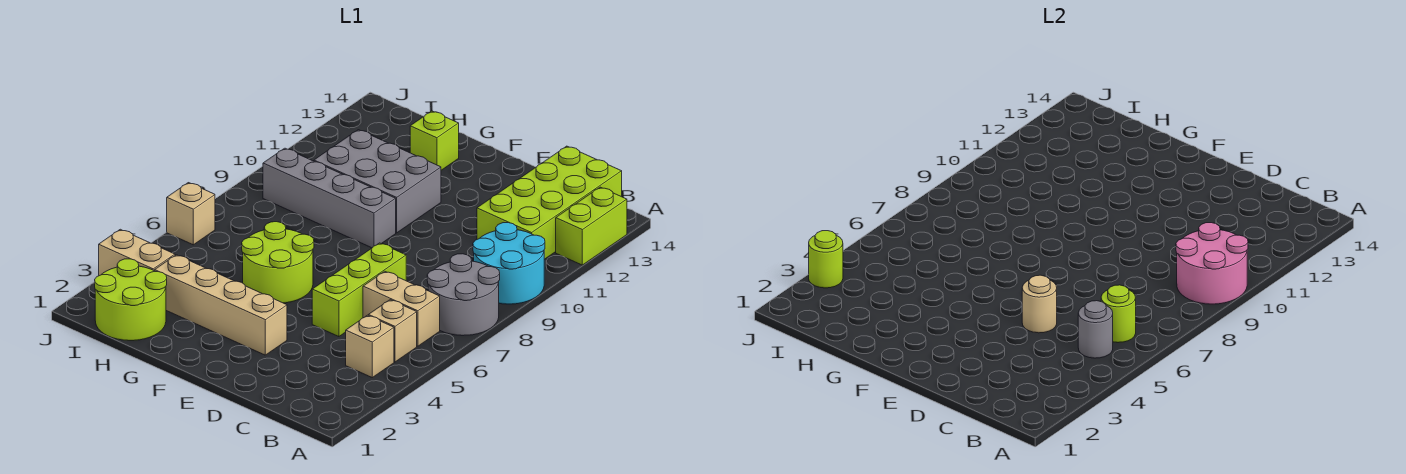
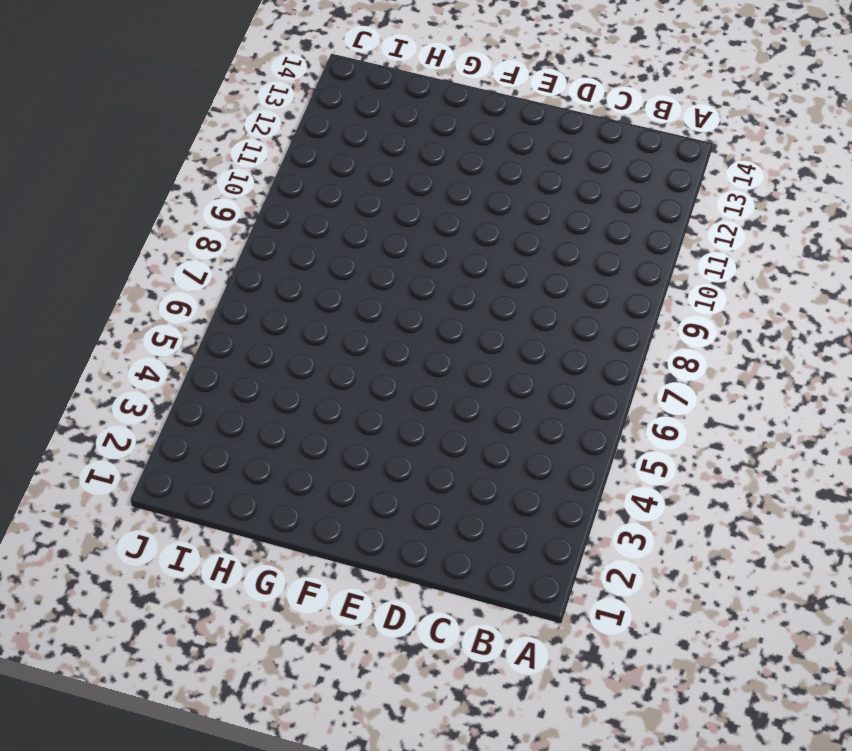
none -> grey round brick A7:B8 level 1
none -> cyan round brick A9:B10 level 1
none -> lime brick A12:A13 level 1

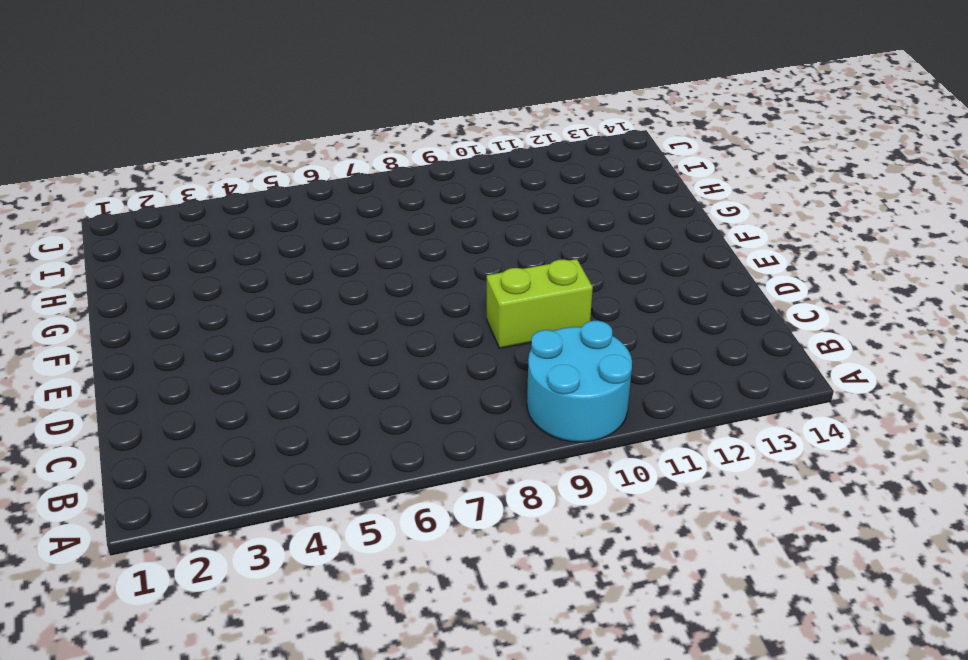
lime brick D9:D10 level 1 -> lime brick A12:A13 level 1
none -> grey round brick A7:B8 level 1
none -> tan brick B4 level 1
none -> tan brick B5 level 1

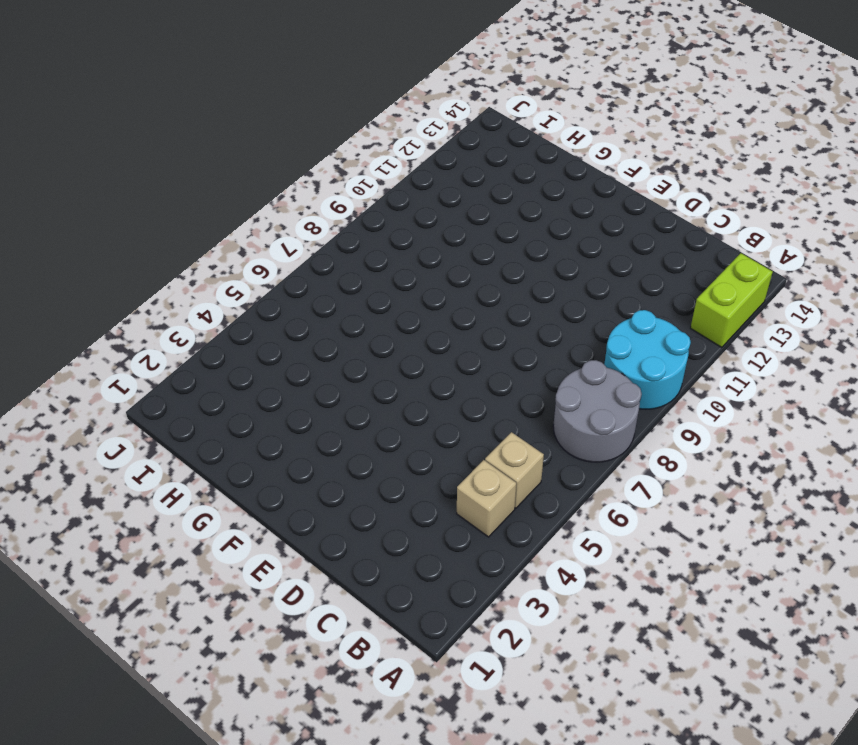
none -> tan brick B6:C6 level 1
none -> lime brick B11:C14 level 1
none -> lime brick D5:D7 level 1

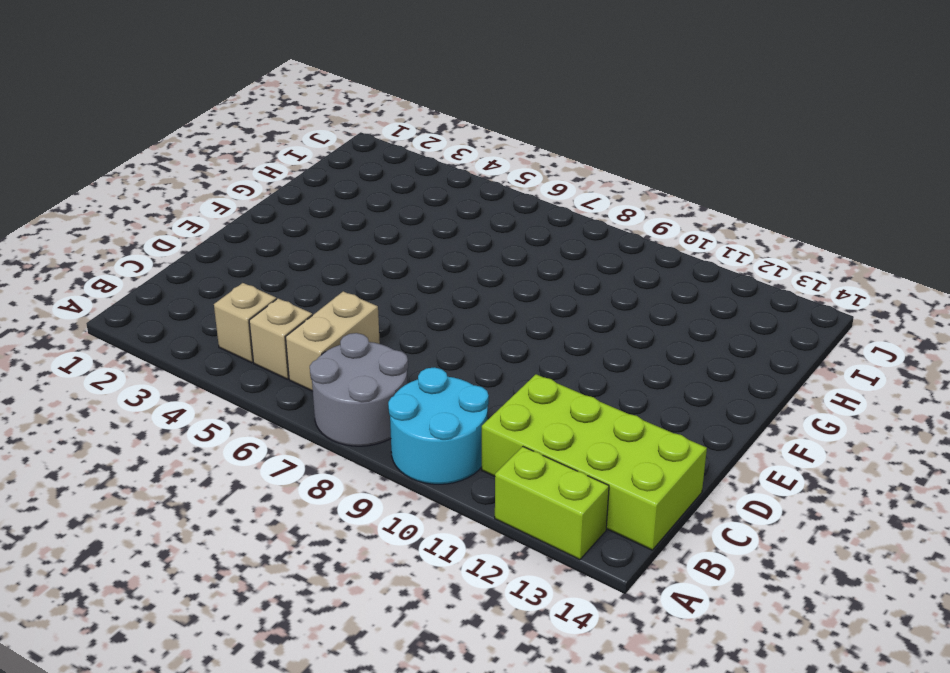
none -> lime brick D5:D7 level 1
none -> tan brick E3:H3 level 1
none -> lime round brick F5:G6 level 1

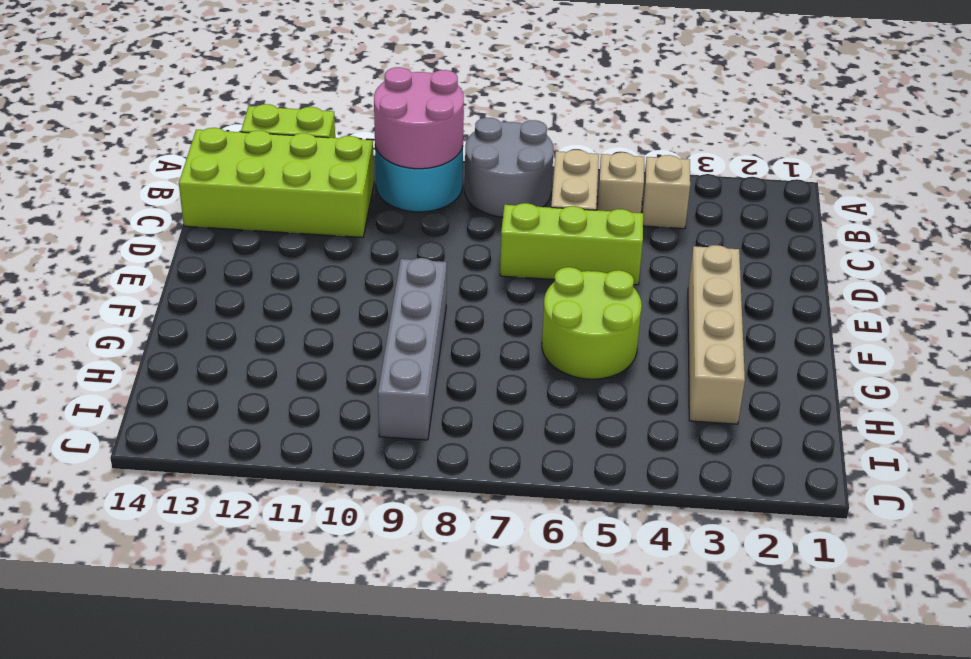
none -> grey brick F10:H11 level 1
none -> lime brick G13 level 1
none -> lime round brick H1:I2 level 1

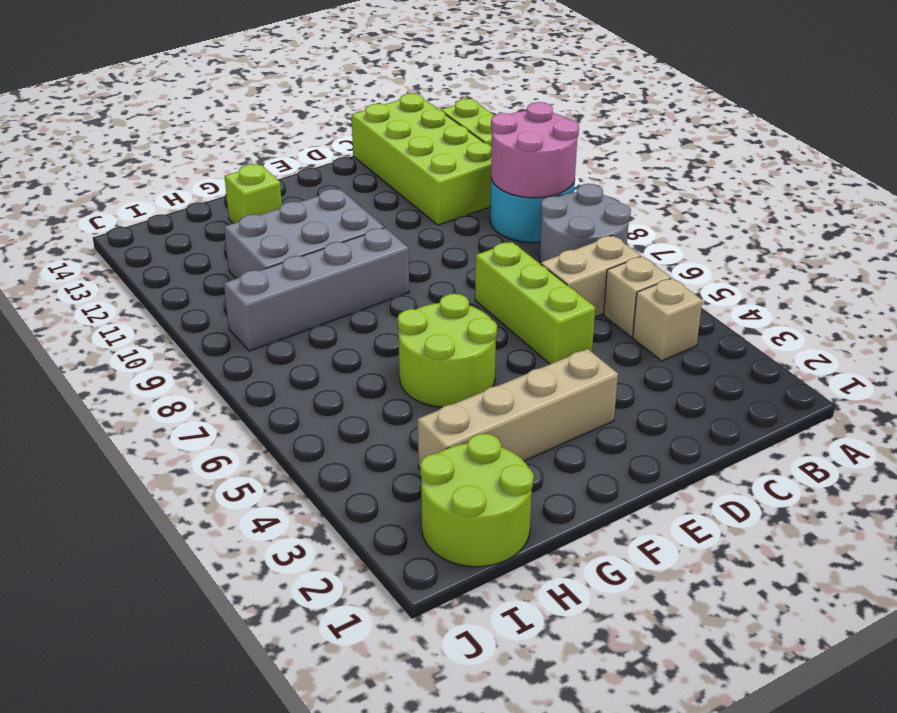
none -> tan brick I3:J3 level 1
none -> tan brick J6 level 1
none -> grey round brick B5 level 2

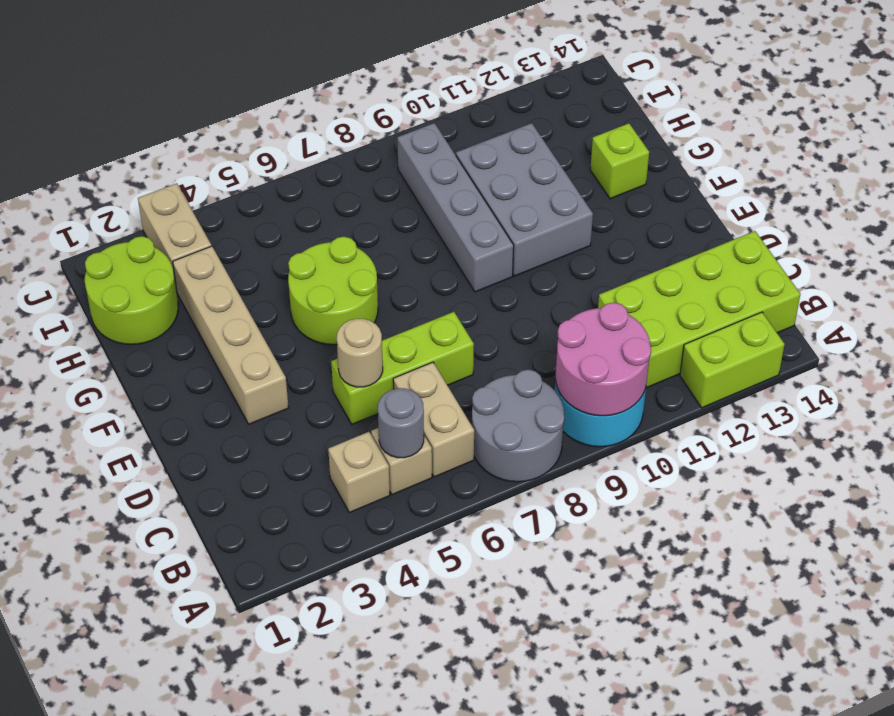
none -> tan brick J6 level 1
none -> lime round brick B6 level 2
none -> lime round brick J3 level 2

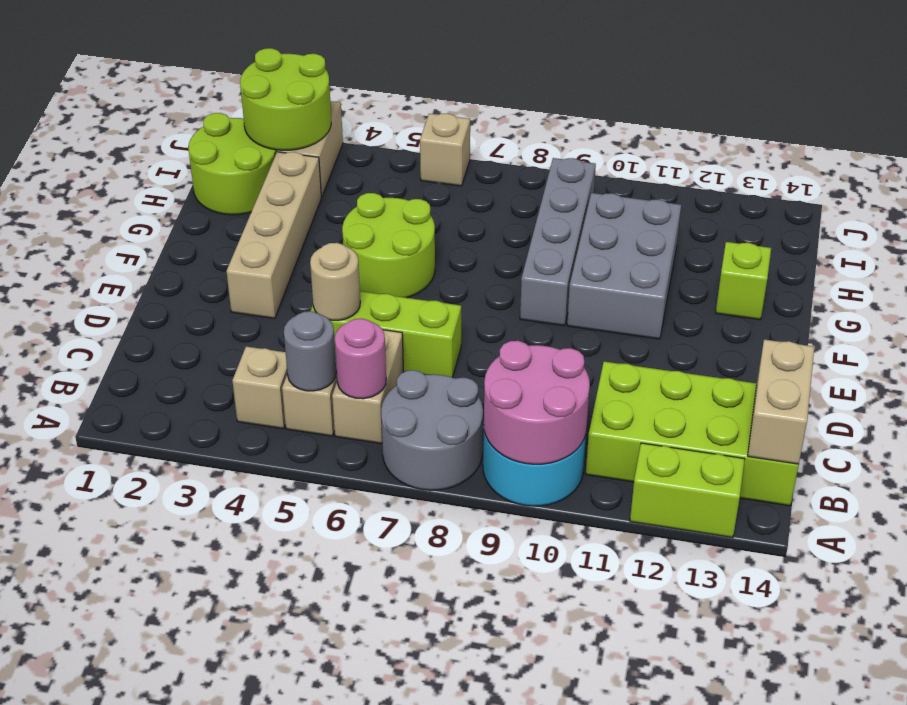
pink round brick B6 level 2 -> lime round brick B6 level 2
tan brick B14:C14 level 2 -> none
lime round brick I2:J3 level 2 -> lime round brick J3 level 2

